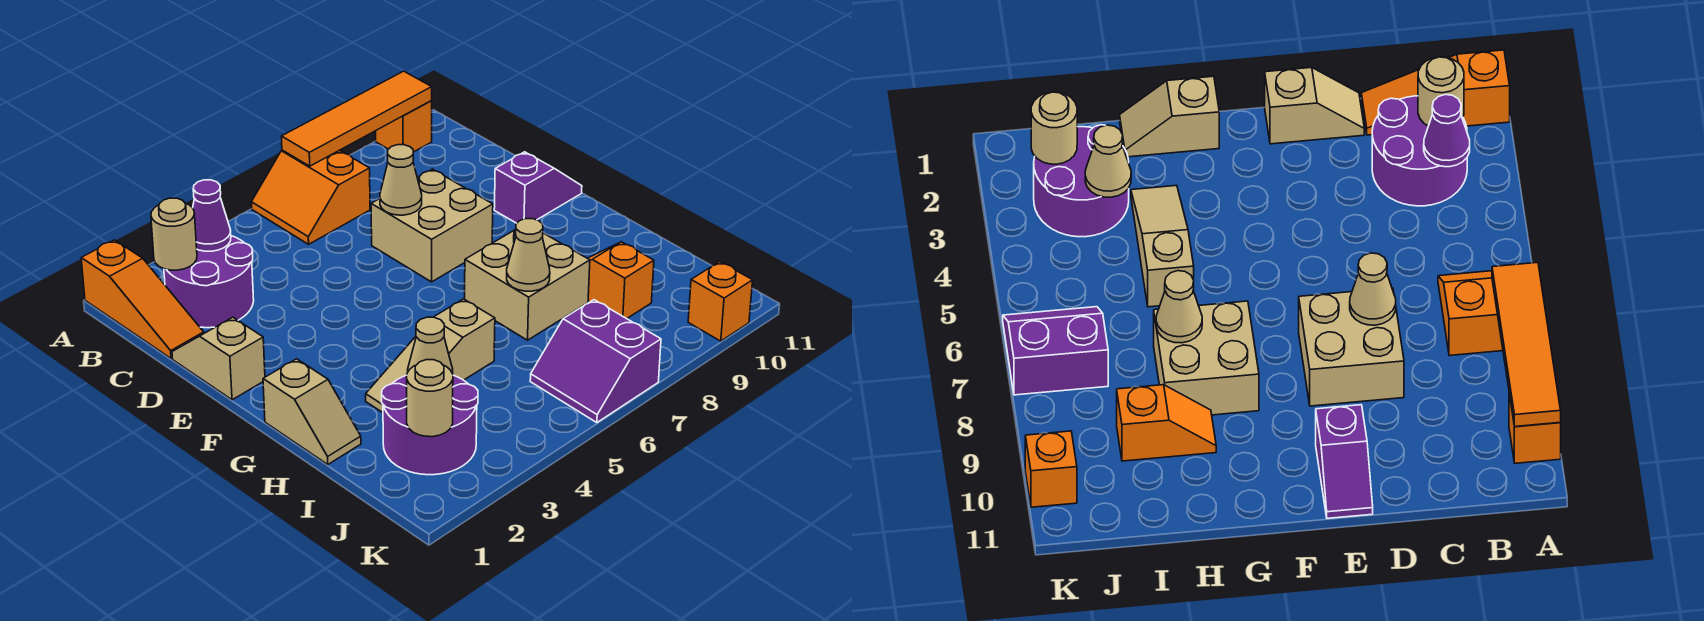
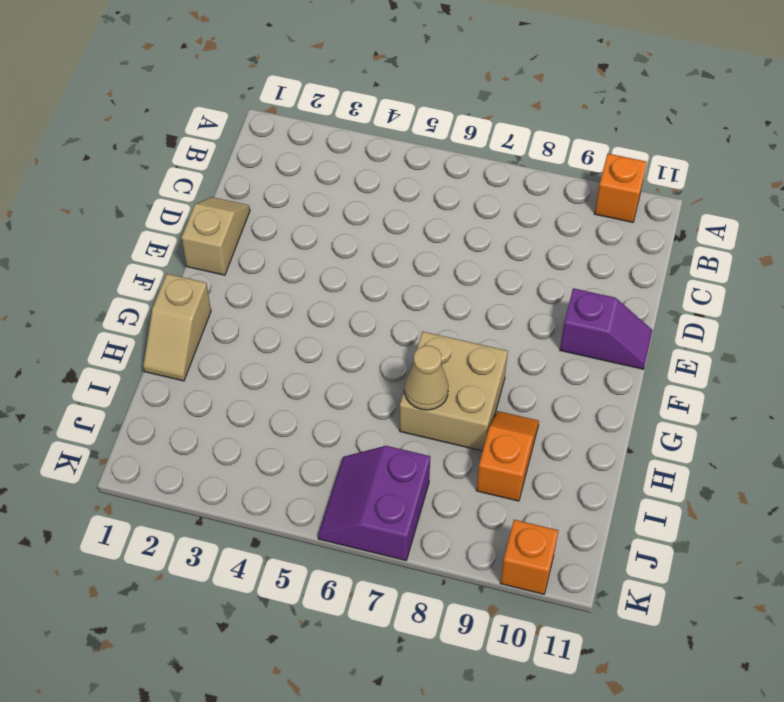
none -> orange slope A1:C1 level 1 top A
none -> orange slope A6:B7 level 1 top 7
none -> purple round brick B2:C3 level 1

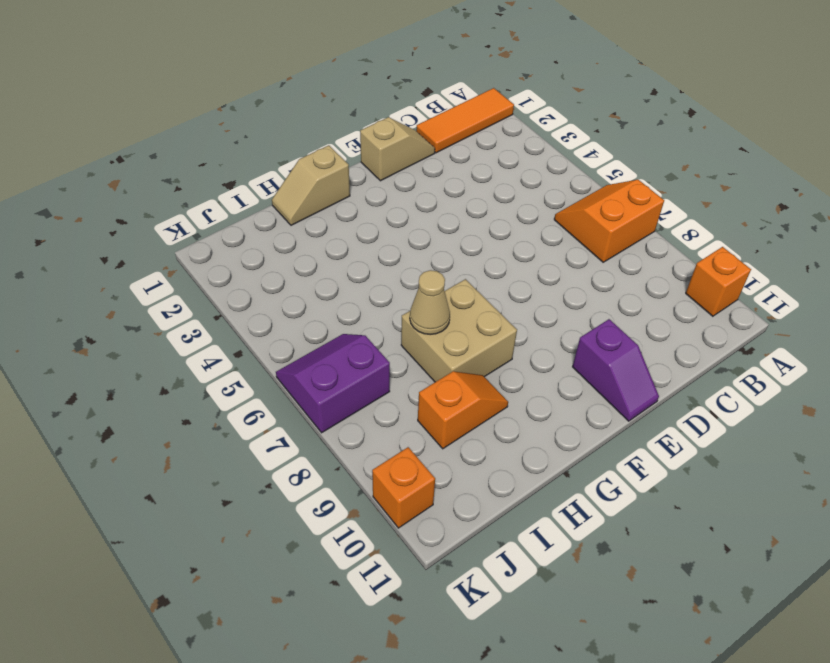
orange tile A1:C1 level 1 -> orange slope A1:C1 level 1 top A
none -> purple round brick B2:C3 level 1
none -> tan brick D7:E8 level 1
none -> tan slope H3:H5 level 1 top 5

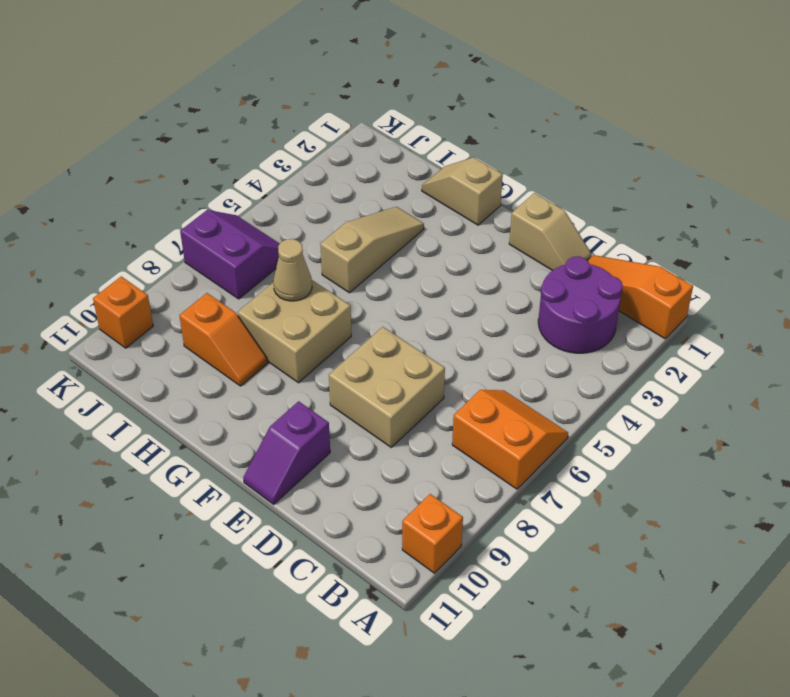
none -> purple round brick I2:J3 level 1
none -> orange tile A7:A10 level 2
none -> tan round brick B2 level 2

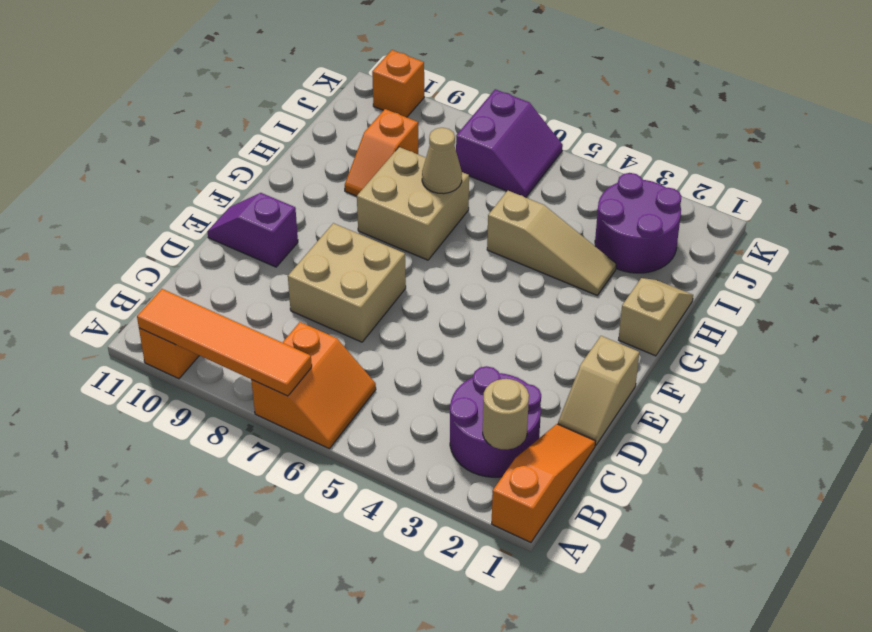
none -> purple cone B3 level 2
none -> tan cone D7 level 2
none -> tan cone I3 level 2

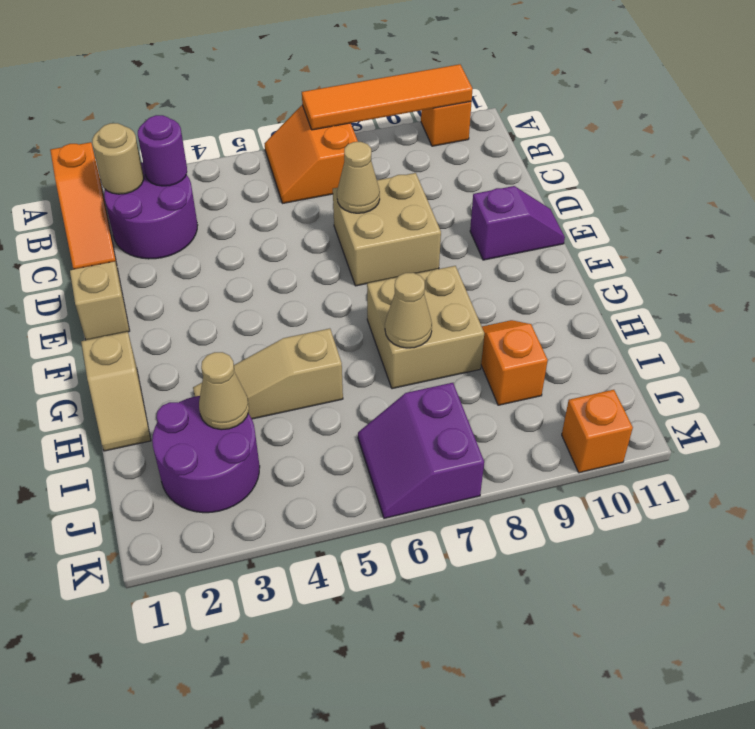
purple round brick B3 level 2 -> purple cone B3 level 2
none -> tan round brick J2 level 2

